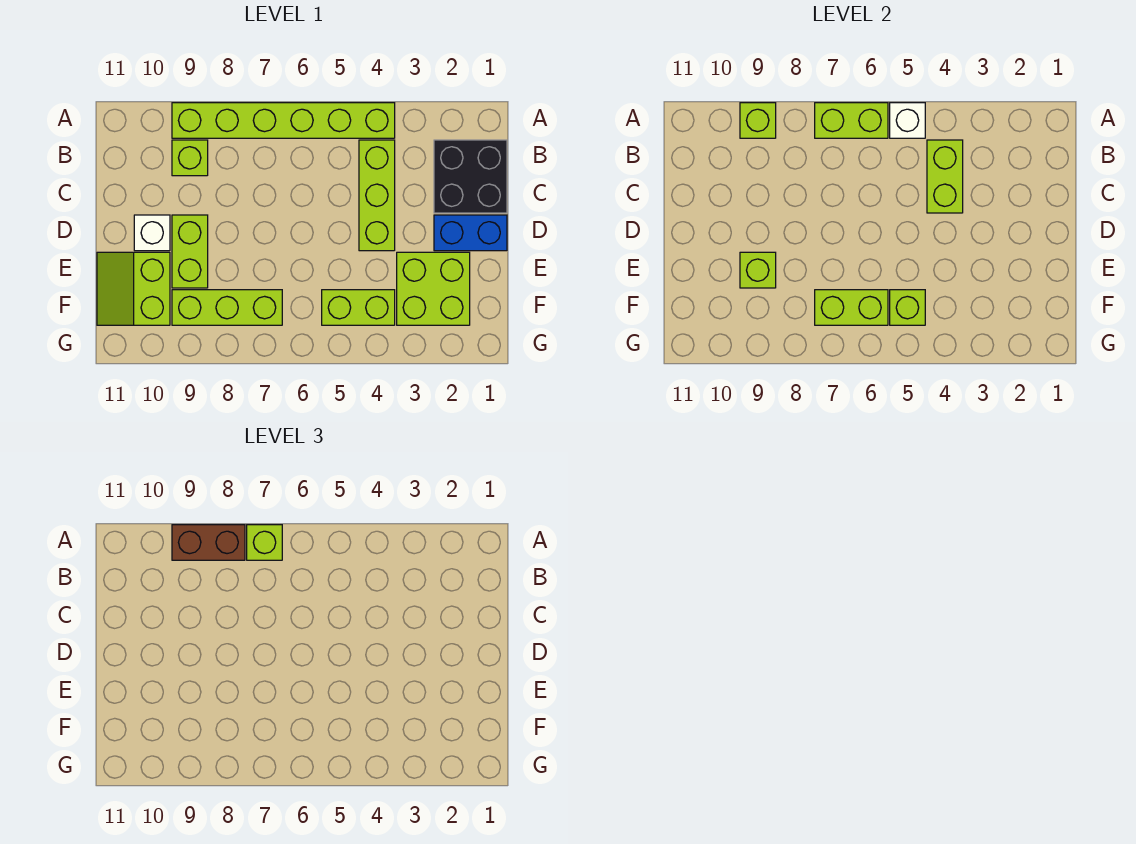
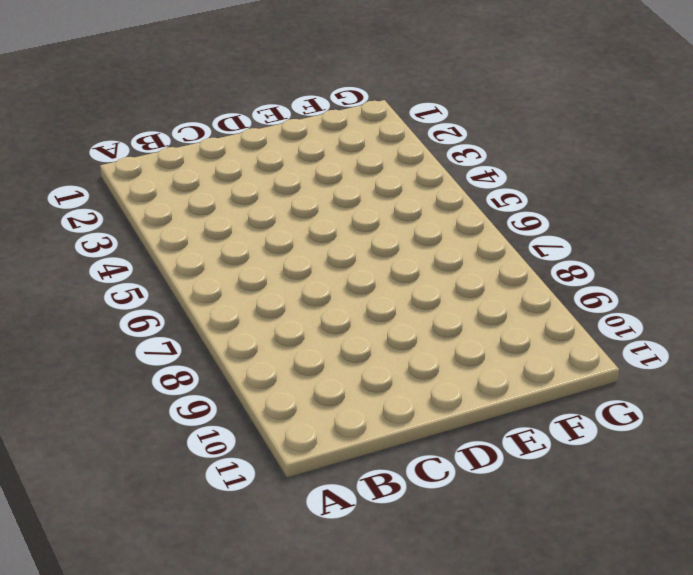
none -> lime brick A4:A9 level 1
none -> black brick B1:C2 level 1
none -> lime brick B4:D4 level 1

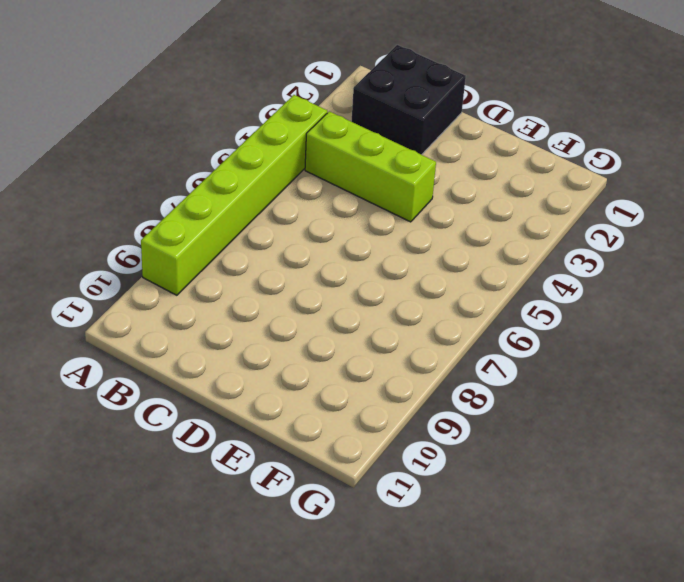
none -> lime brick B9 level 1
none -> blue brick D1:D2 level 1
none -> lime brick D9:E9 level 1

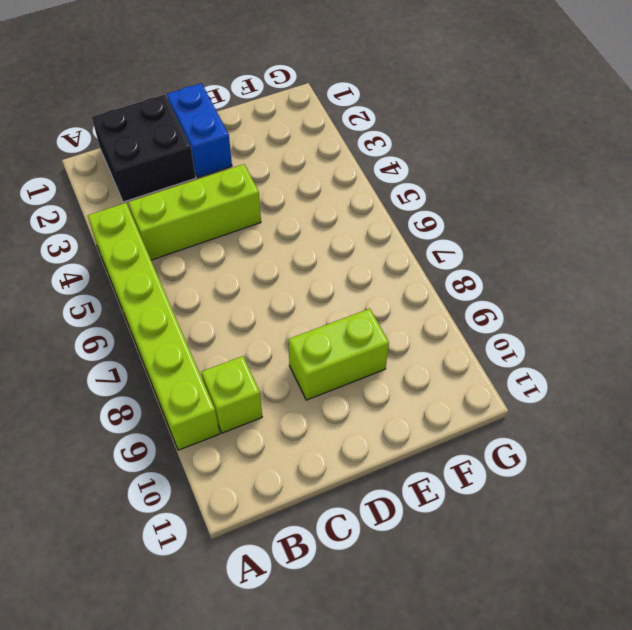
none -> white brick D10 level 1
none -> lime brick E2:F3 level 1
none -> lime slope E10:F11 level 1 top 10

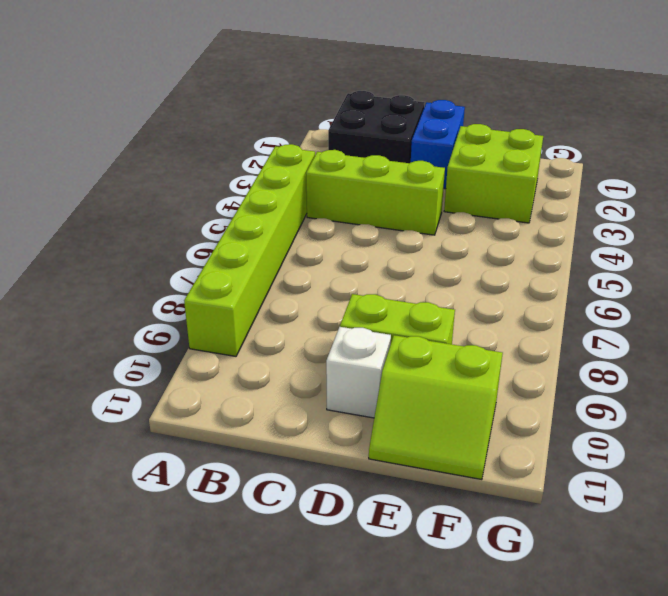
none -> lime brick B9 level 1
none -> lime brick F4:F5 level 1
none -> lime brick F7:F9 level 1

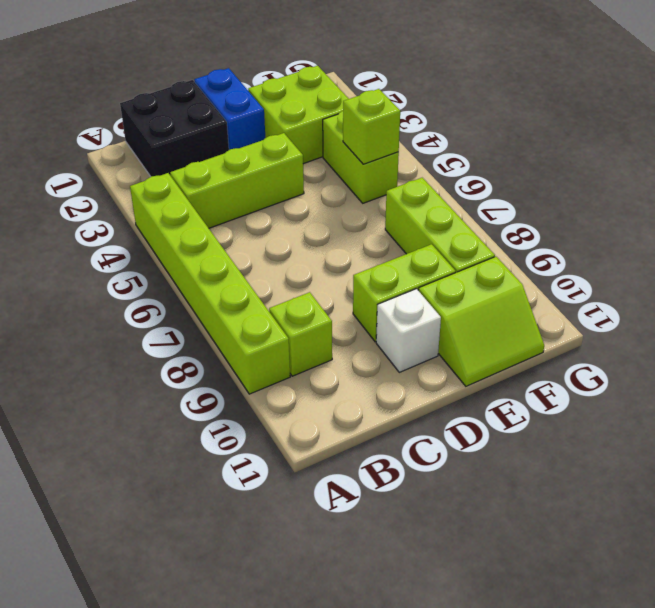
none -> white brick A5 level 2
none -> lime brick A6:A7 level 2
none -> lime brick A9 level 2

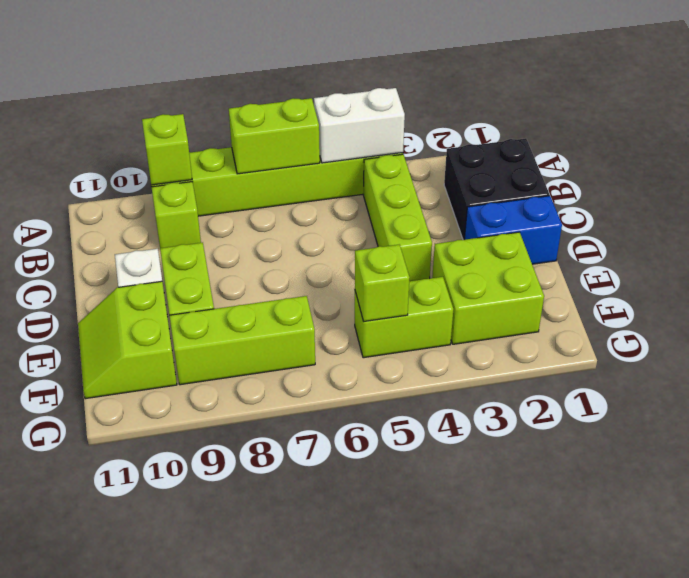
white brick A4:A5 level 2 -> white brick A5 level 2
none -> lime brick B4:C4 level 2
none -> lime brick E9 level 2
none -> lime brick F6:F7 level 2

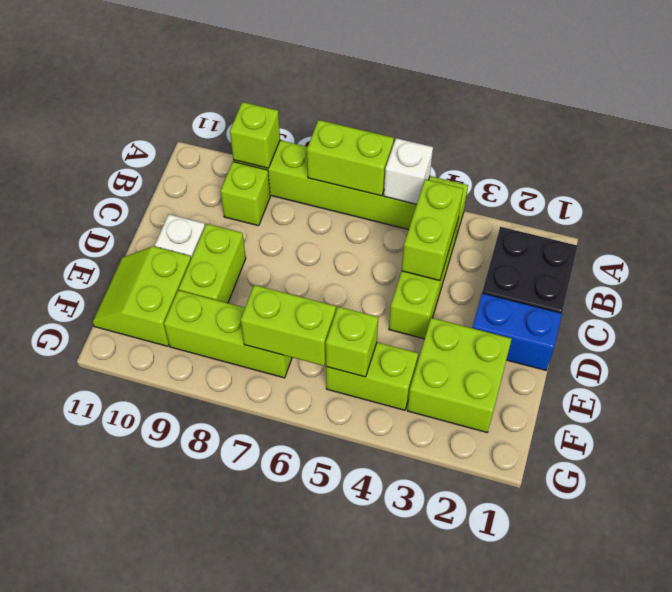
none -> lime brick E9 level 2
none -> lime brick A7 level 3
none -> brown brick A8:A9 level 3

